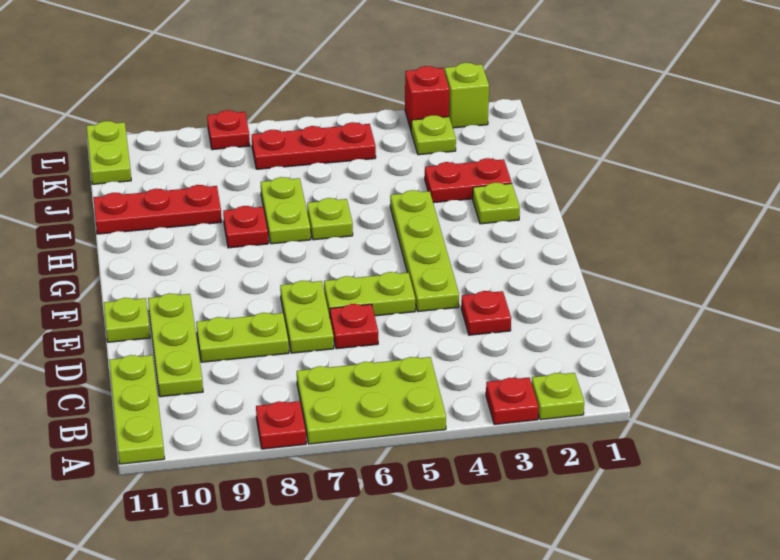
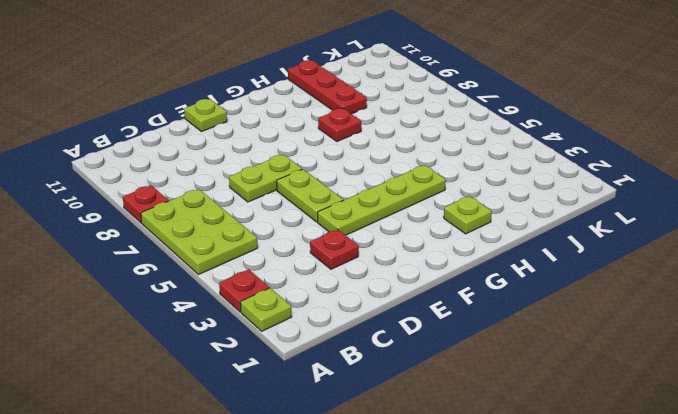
none -> lime plate A11:C11 level 1
none -> lime plate C10:E10 level 1
none -> red plate D6 level 1

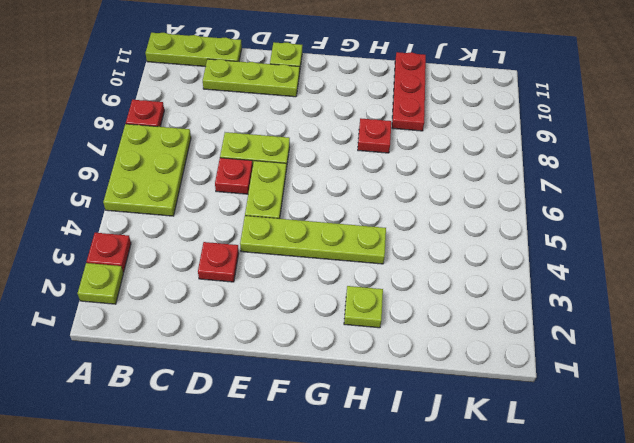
none -> lime plate D8:D9 level 1
none -> lime plate H6 level 1
none -> lime plate H7:I7 level 1

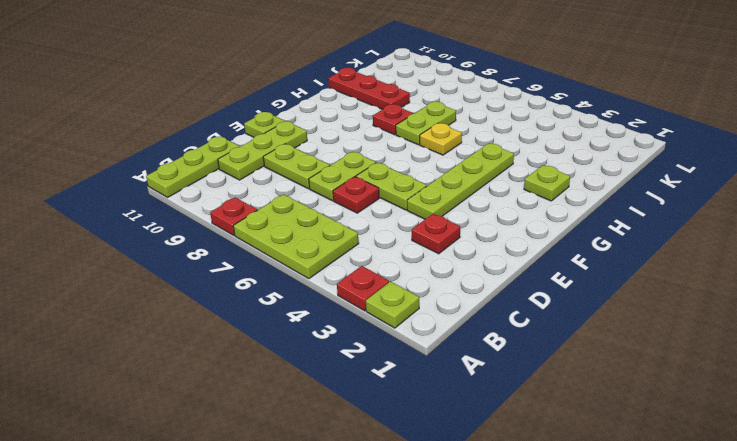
yellow plate H6 level 1 -> lime plate H6 level 1
none -> red plate I2:I3 level 1
none -> lime plate K3 level 1
none -> red plate K5:K7 level 1

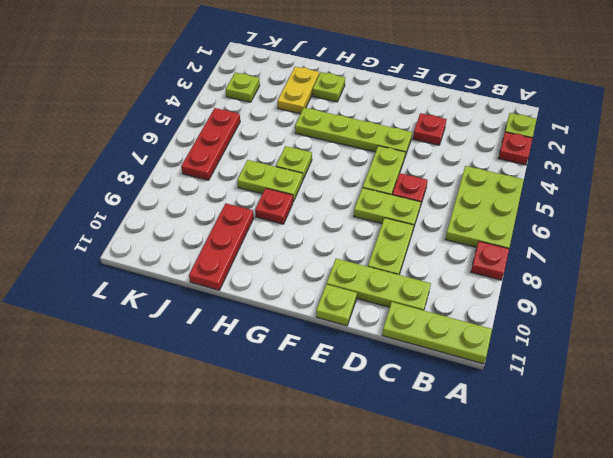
yellow plate I2:I3 level 1 -> red plate I2:I3 level 1
none -> lime plate K11:L11 level 1
none -> lime brick L2 level 1
none -> red brick L3 level 1

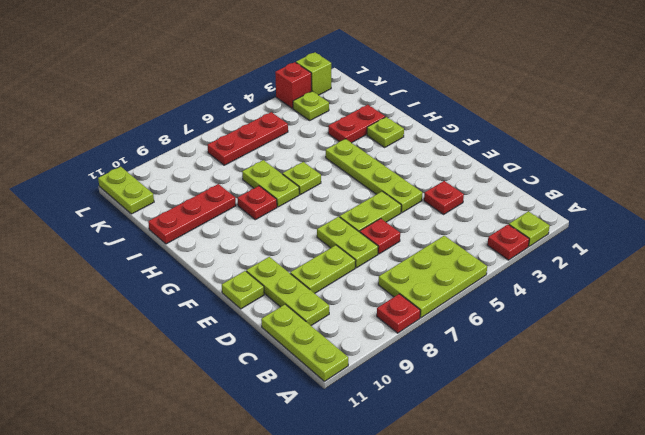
none -> red plate L8 level 1

